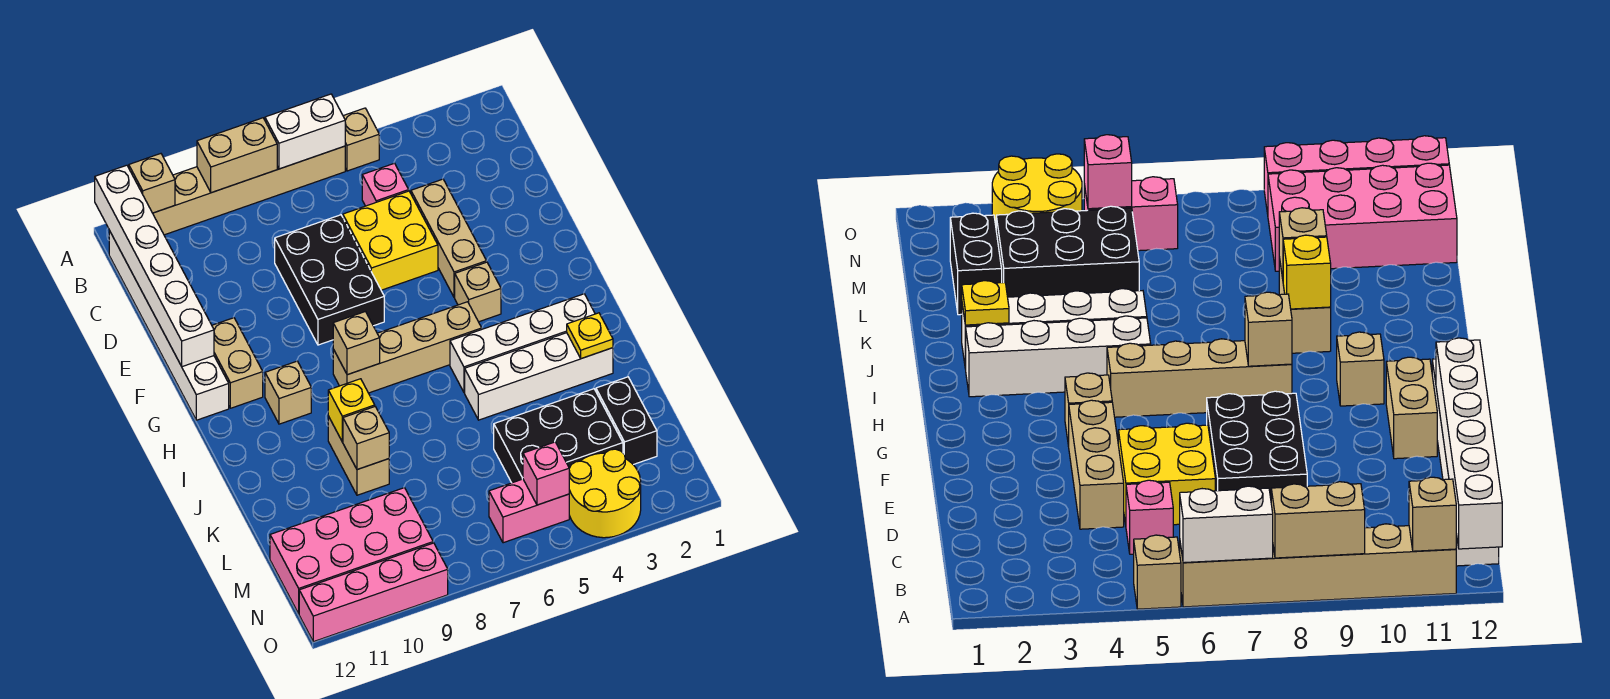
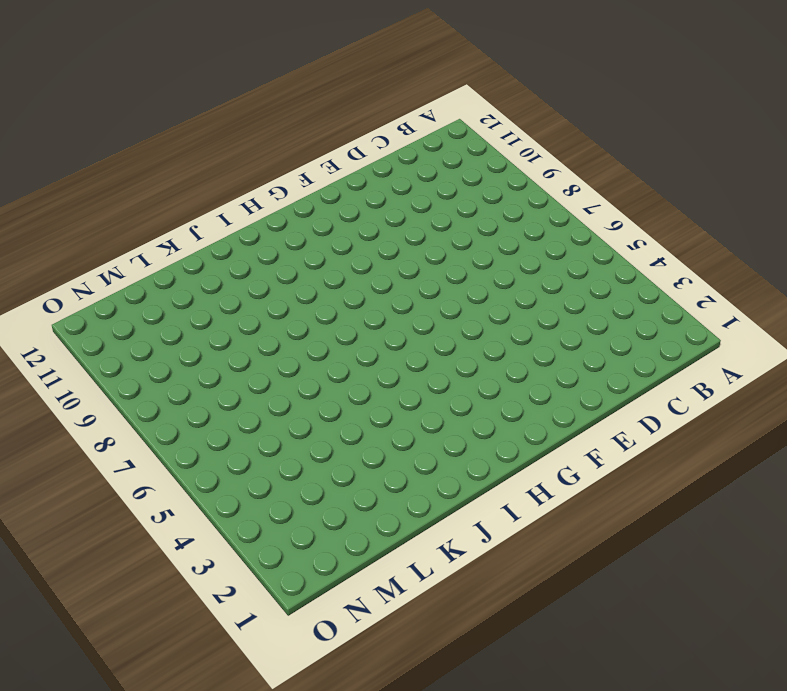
none -> tan brick A5 level 1
none -> tan brick A6:A11 level 1
none -> white brick B12:G12 level 1

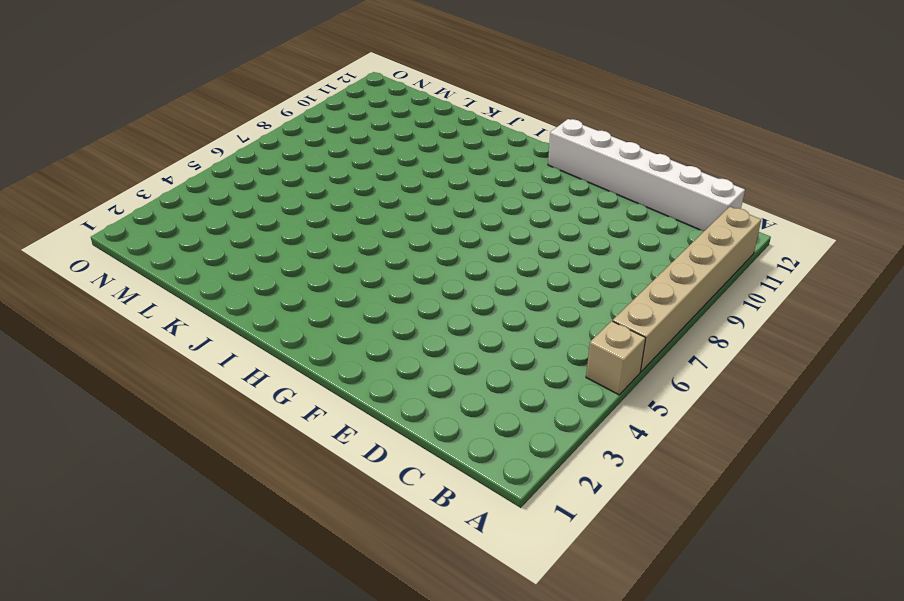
none -> pink brick C5 level 1
none -> tan brick D4:F4 level 1
none -> yellow brick D5:E6 level 1

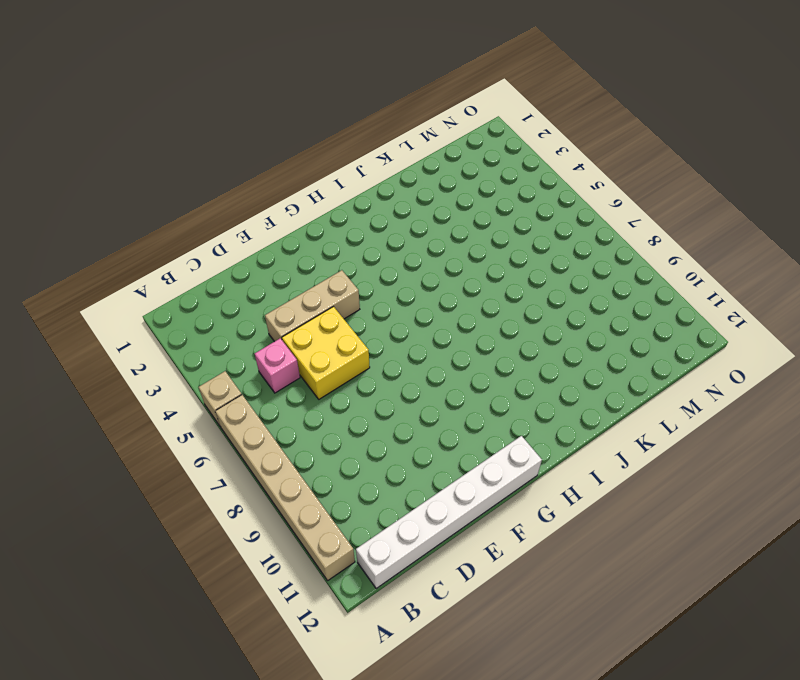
none -> black brick D7:F8 level 1
none -> tan brick F11:G11 level 1
none -> tan brick G4 level 1

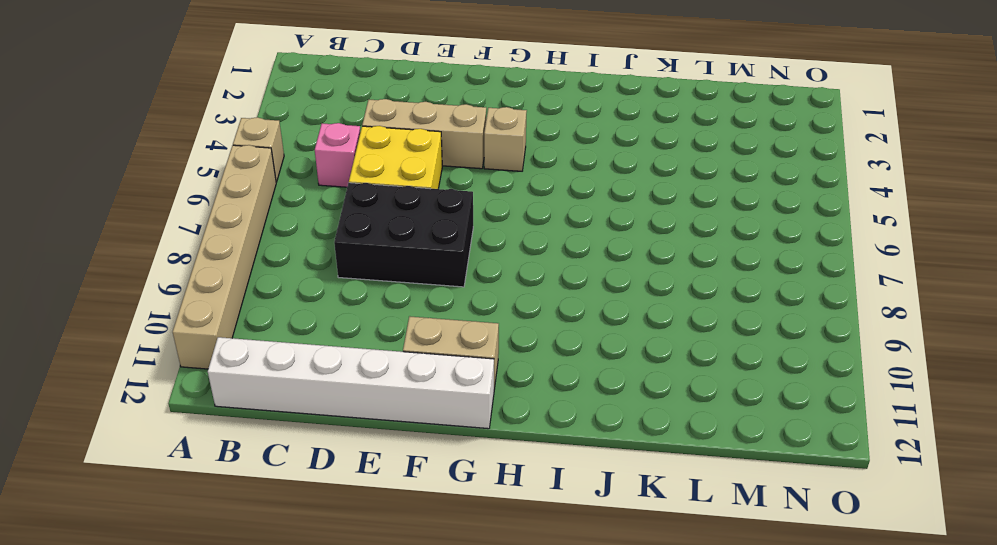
none -> tan brick H5:H8 level 1
none -> tan brick H10 level 1
none -> white brick I2:I5 level 1

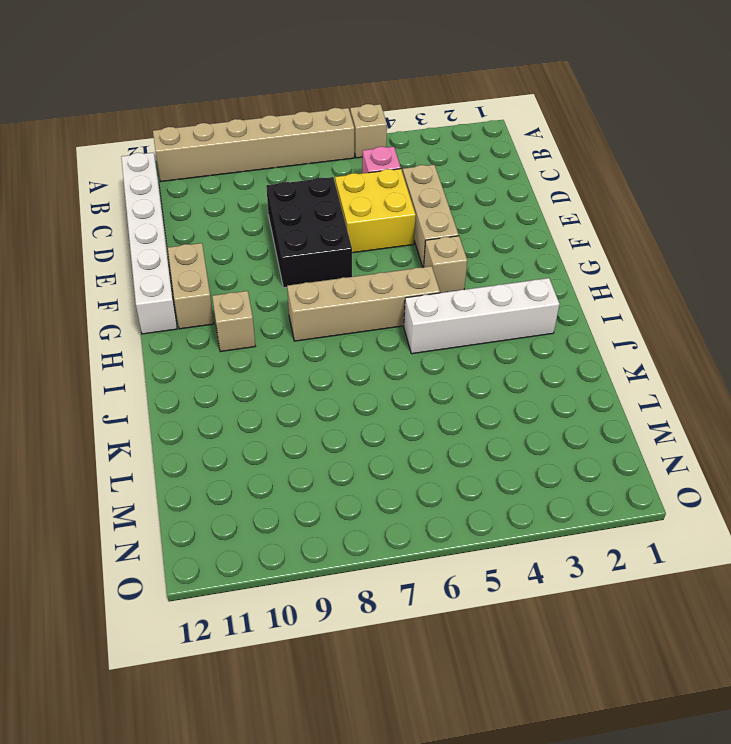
none -> white brick J2:J5 level 1
none -> tan brick J9:K9 level 1
none -> black brick L2:M2 level 1

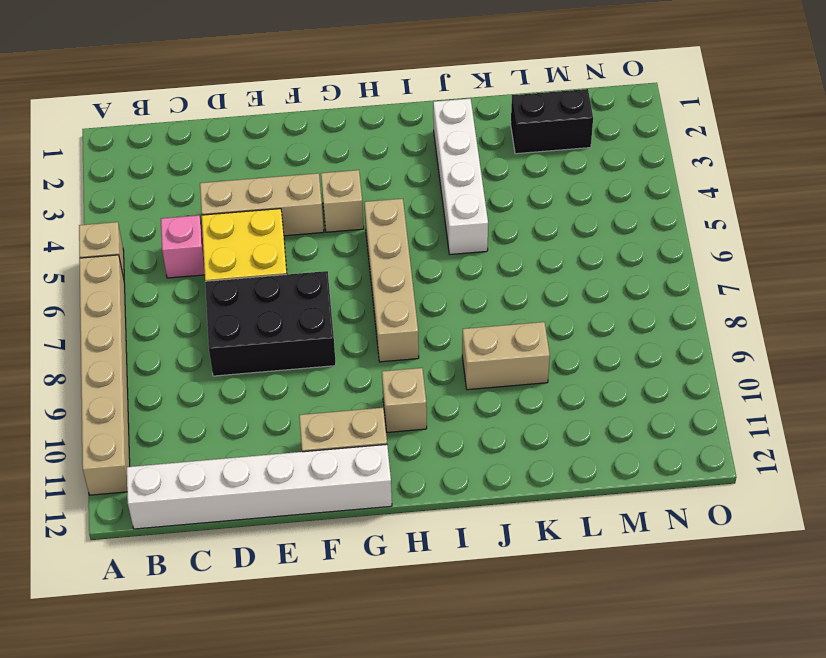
none -> white brick I2:I5 level 1
none -> black brick L3:M5 level 1
none -> pink brick M9:N12 level 1

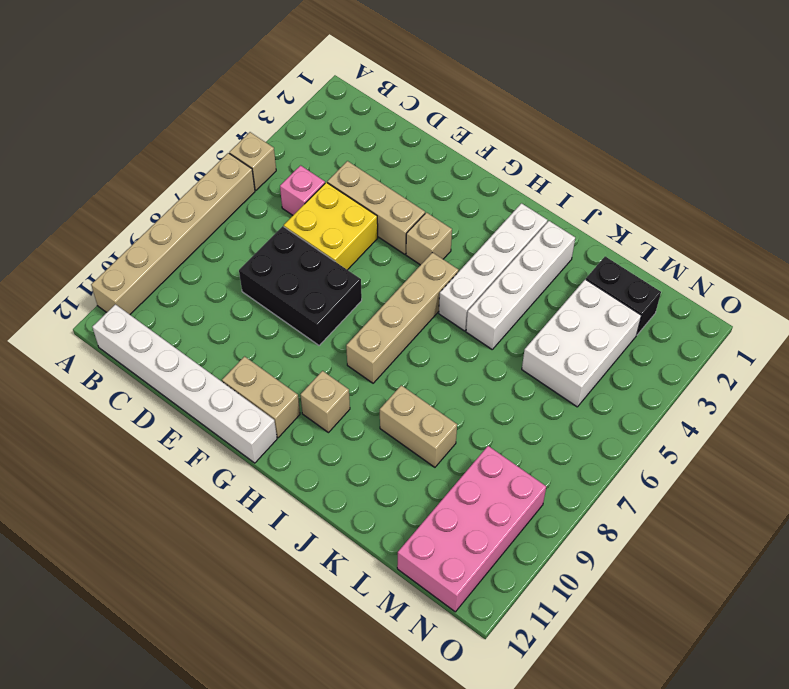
white brick L3:M5 level 1 -> black brick L3:M5 level 1
none -> yellow round brick N3:O4 level 1
none -> pink brick N5:N6 level 1
none -> pink brick O9:O12 level 1

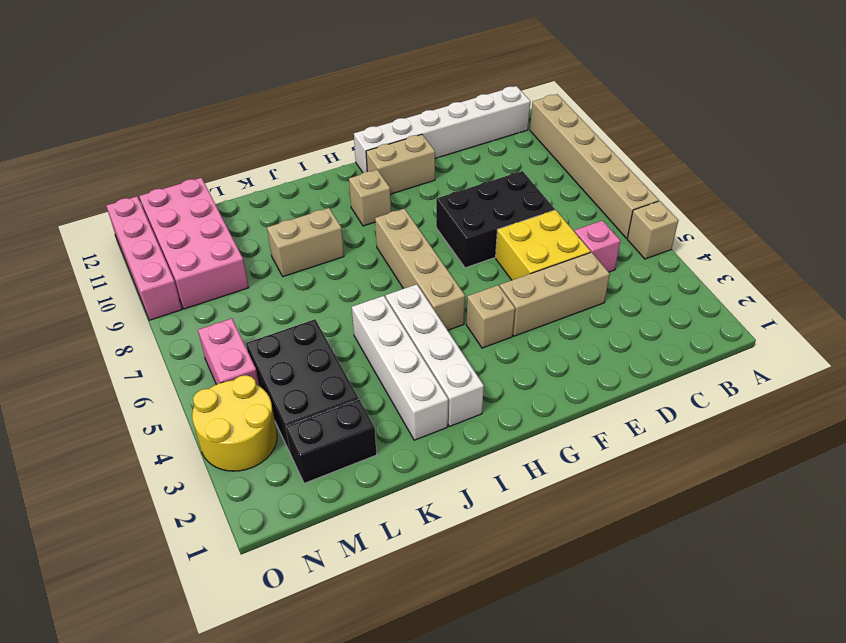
none -> white brick A6:A7 level 2
none -> tan brick A8:A9 level 2
none -> tan brick A11 level 2

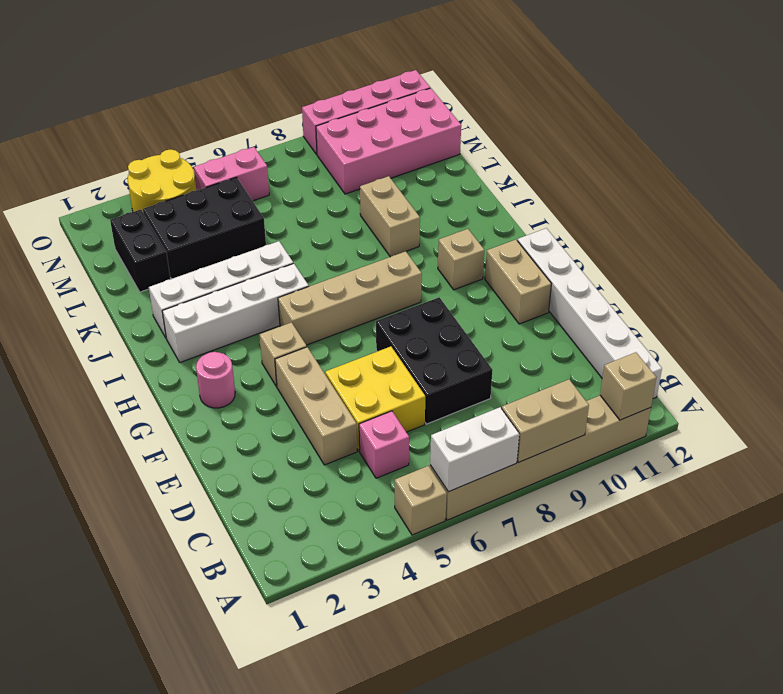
pink round brick G2 level 1 -> none
none -> white brick A12:F12 level 2
none -> tan brick H8 level 2
none -> yellow plate J2 level 2

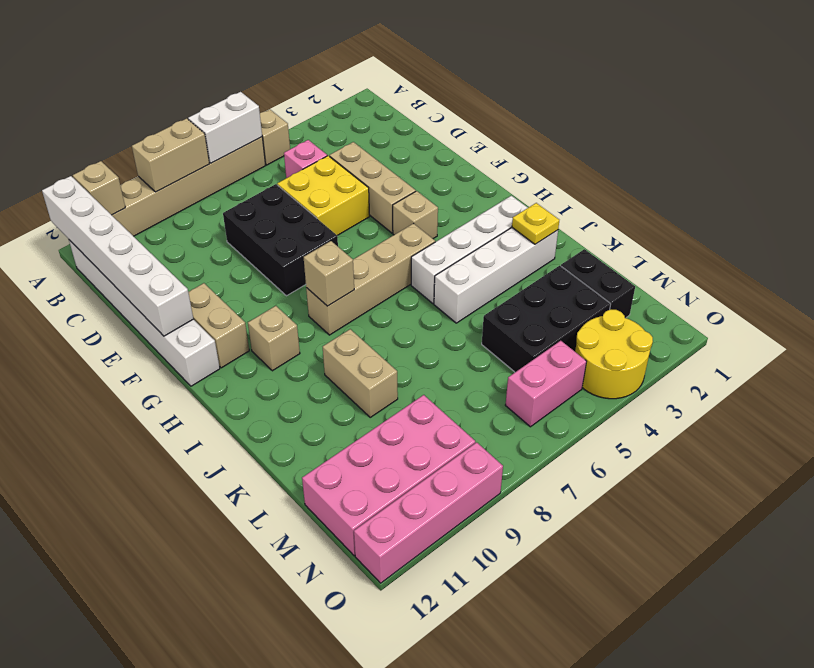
none -> yellow brick J9 level 2
none -> tan brick K9 level 2
none -> pink brick N5 level 2

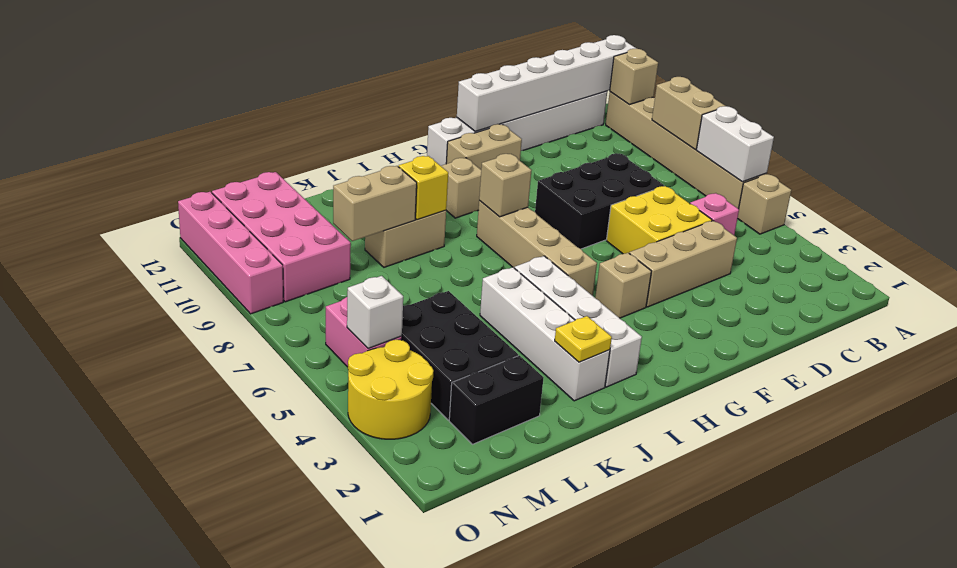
tan brick K9:L9 level 2 -> tan brick K9 level 2
white brick N5 level 2 -> pink brick N5 level 2

